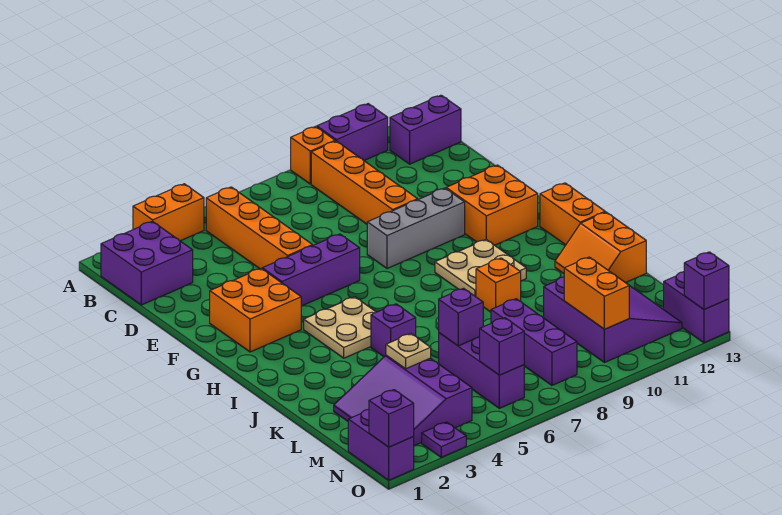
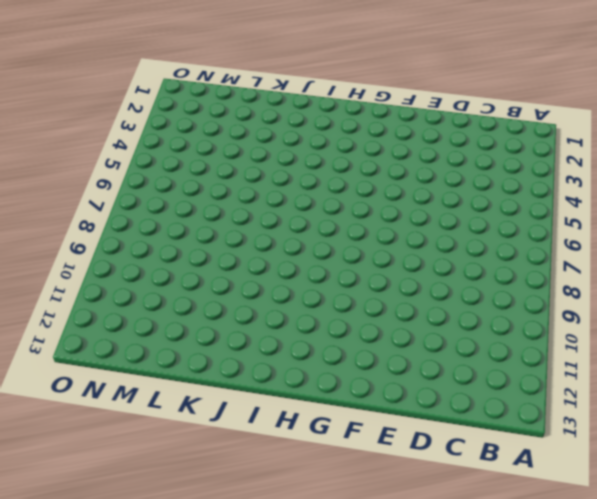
none -> orange brick A3:A4 level 1
none -> orange brick A9 level 1
none -> purple brick A10:A11 level 1
none -> purple brick B1:C2 level 1

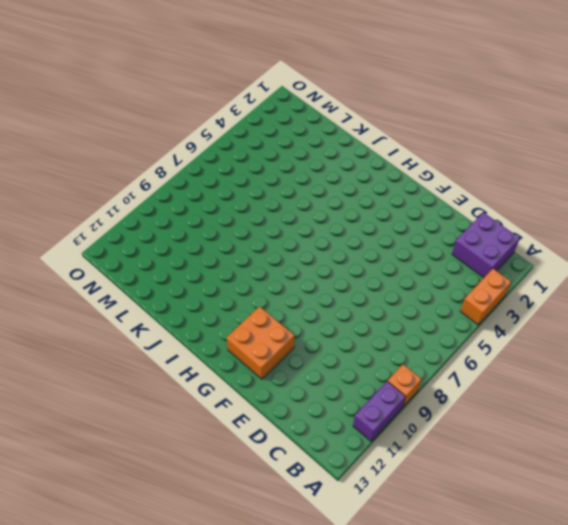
none -> orange brick B5:E5 level 1
none -> orange brick B9:E9 level 1
none -> purple brick B12:B13 level 1
none -> orange brick F2:G3 level 1

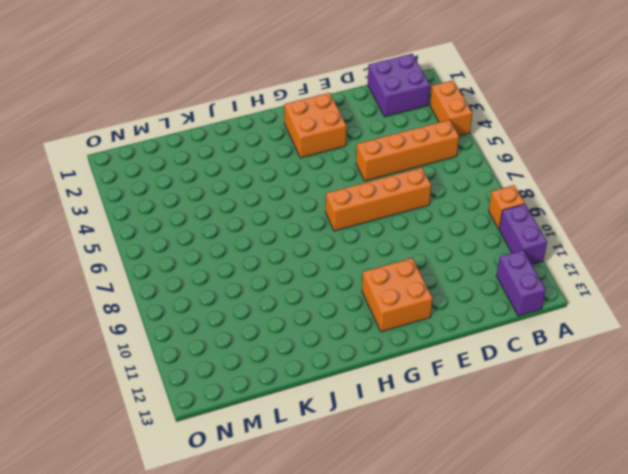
orange brick D7:G7 level 1 -> orange brick B9:E9 level 1
none -> purple brick F4:F6 level 1
none -> grey brick F8:F10 level 1
none -> tan plate H4:I5 level 1
none -> tan plate H9:I10 level 1

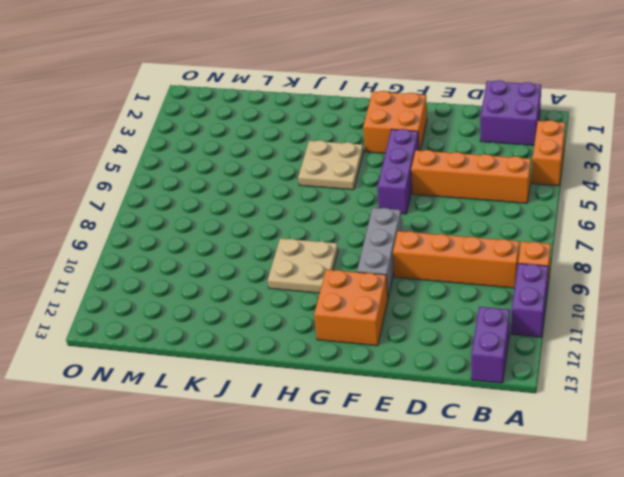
none -> orange brick H13:I13 level 1
none -> purple brick J5 level 1
none -> orange brick J9 level 1
none -> orange slope J12:K13 level 1 top 13

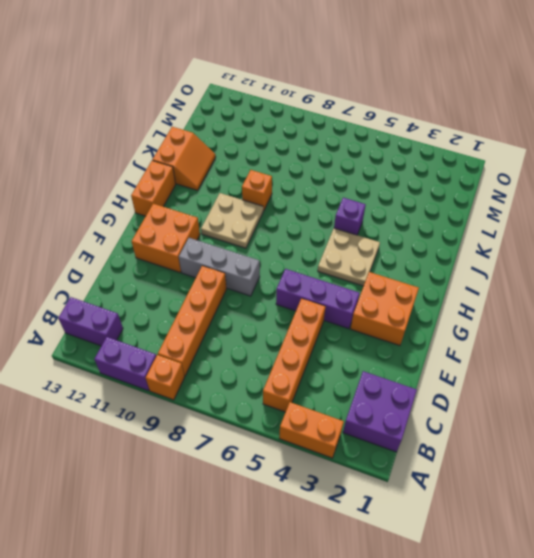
none -> purple slope L2:N4 level 1 top 4
none -> purple brick L6:N6 level 1
none -> purple brick L8:N8 level 1
none -> purple slope L10:N12 level 1 top 10

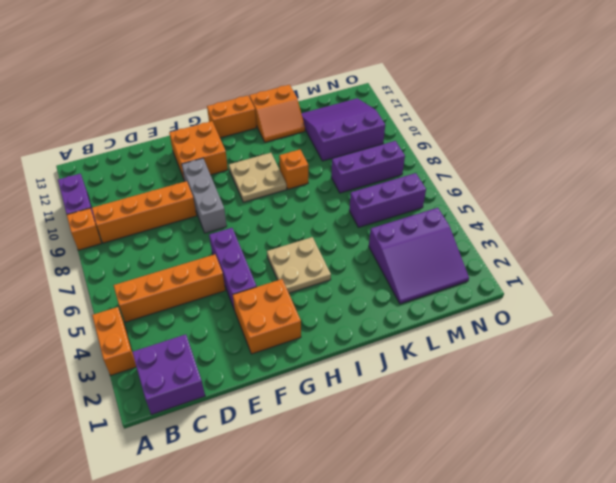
none -> purple brick B12:B13 level 1
none -> purple brick J5 level 1
none -> purple brick N1:O1 level 1
none -> purple brick N13:O13 level 1

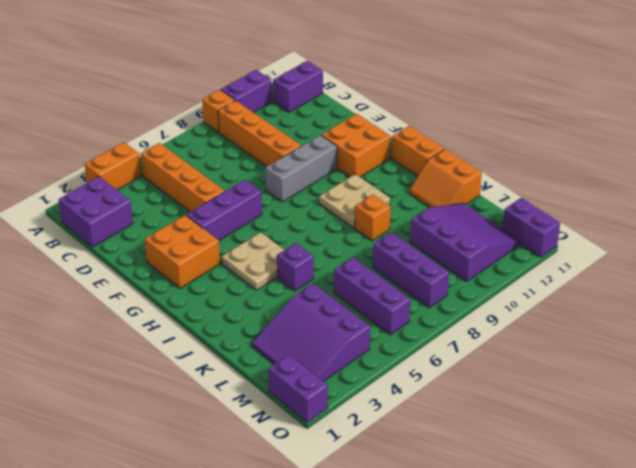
none -> purple plate O3 level 1
none -> tan plate L4 level 2
none -> purple brick L6 level 2
none -> orange brick M10:N10 level 2

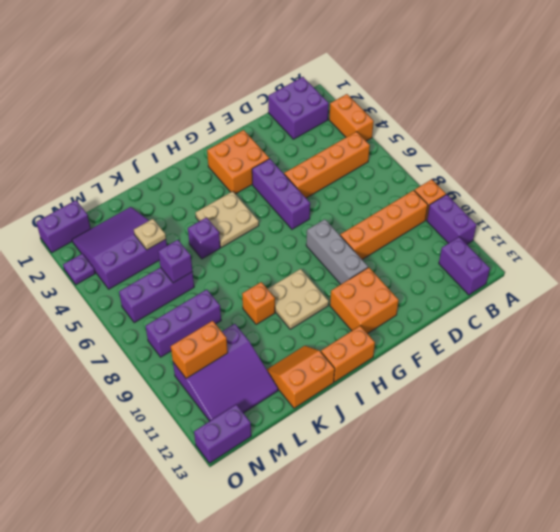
none -> purple brick N6 level 2
none -> purple brick O1 level 2
none -> purple brick O13 level 2

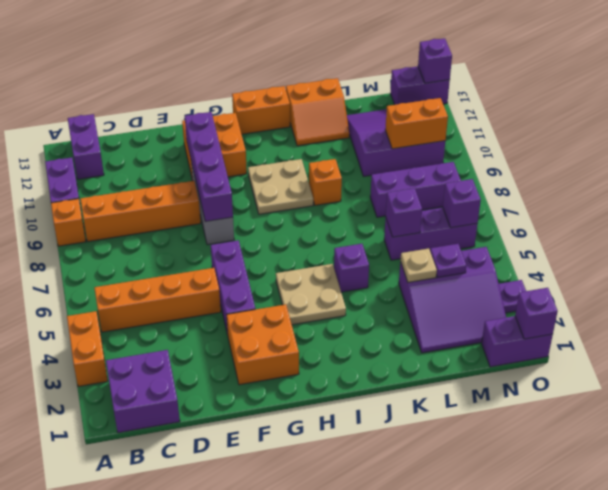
purple brick F8:F11 level 2 -> none
purple plate M4 level 2 -> none

